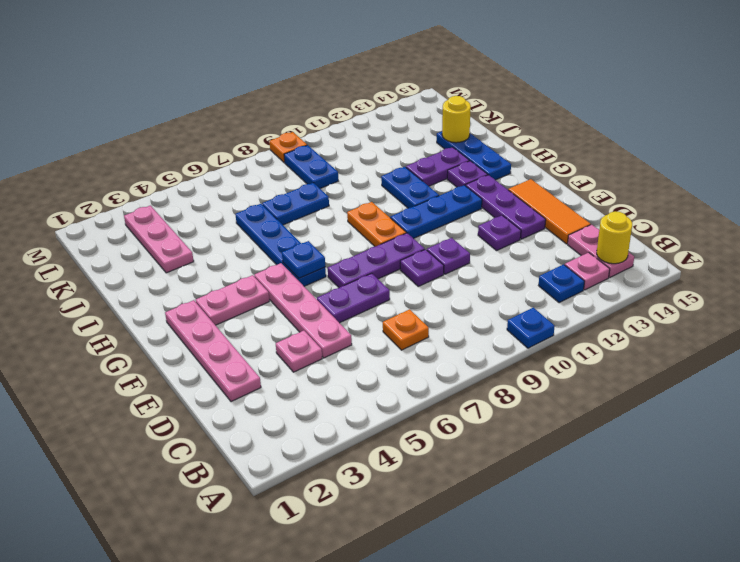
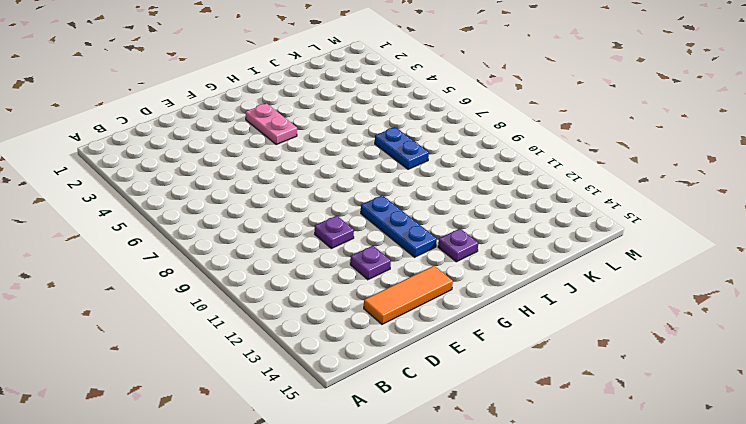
none -> blue plate A10 level 1
none -> blue plate B12 level 1
none -> pink plate B13 level 1
none -> pink plate B14:C14 level 1

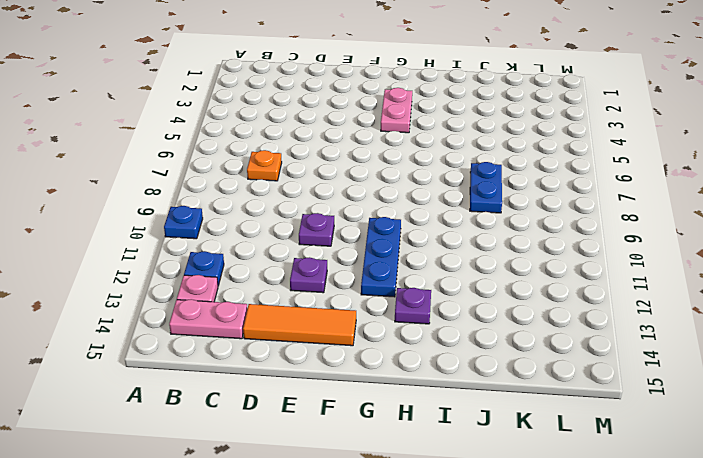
none -> pink plate D2:G2 level 1
none -> pink plate D4 level 1
none -> pink plate D5:G5 level 1
none -> purple plate E6:E7 level 1

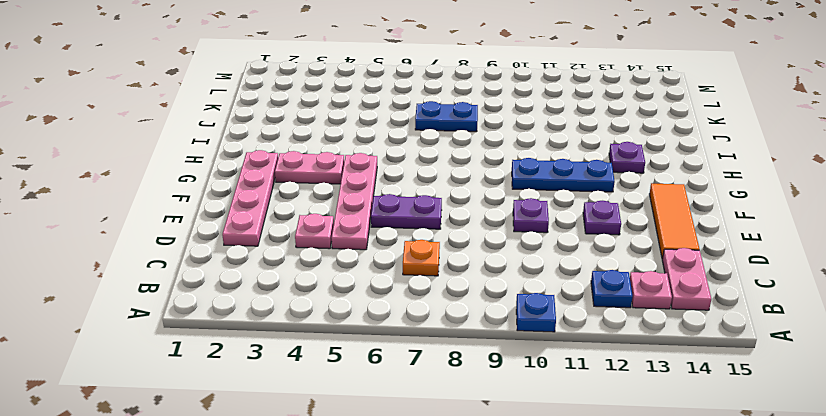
none -> purple plate E9 level 1
none -> purple plate E13:G13 level 1
none -> purple plate F7:F9 level 1
none -> blue plate G6:J6 level 1

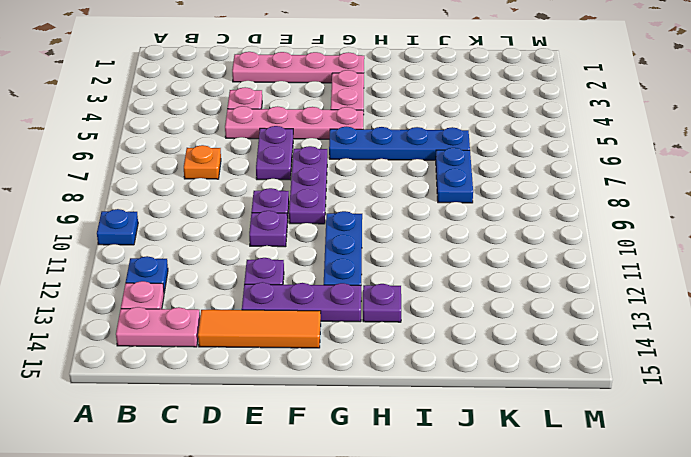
none -> orange plate G9:H9 level 1
none -> blue plate H11:I11 level 1
none -> blue plate H14:J14 level 1
none -> purple plate I12:I13 level 1

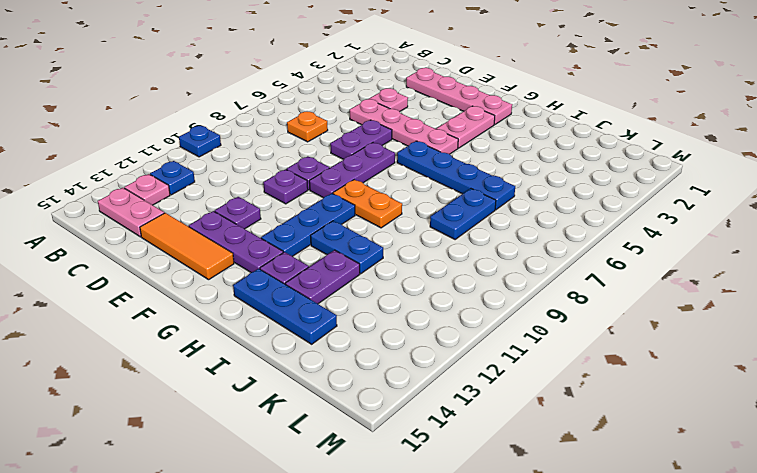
none -> pink plate J3:L3 level 1
none -> blue plate K9:L9 level 1
none -> orange plate M9 level 1
none -> yellow round brick B14 level 2

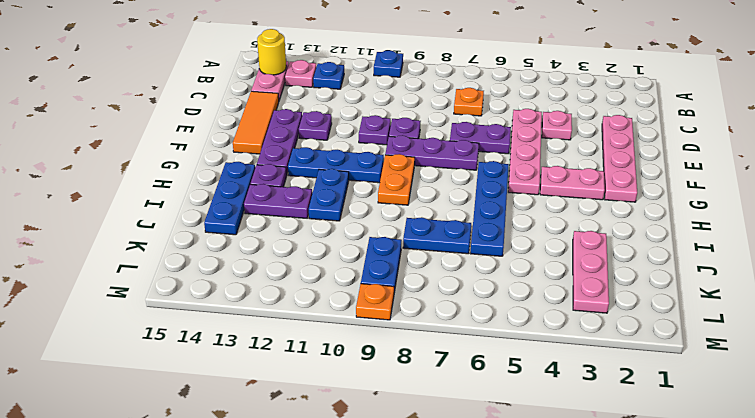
none -> blue plate G6 level 2
none -> yellow round brick J14 level 2

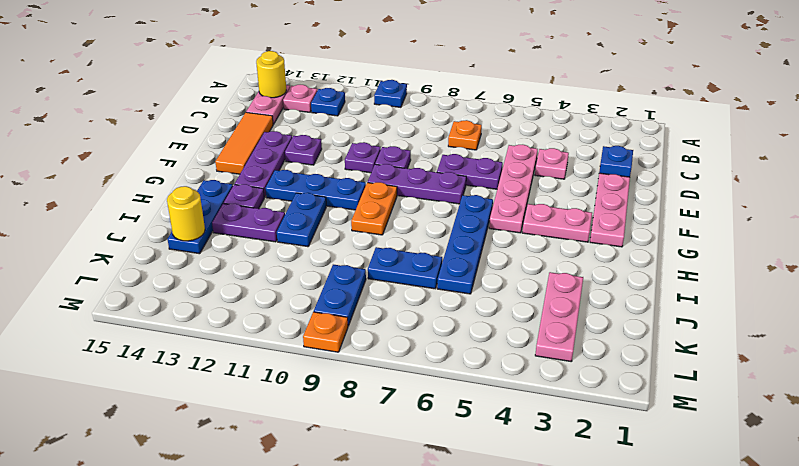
blue plate D2 level 2 -> blue plate G6 level 2

